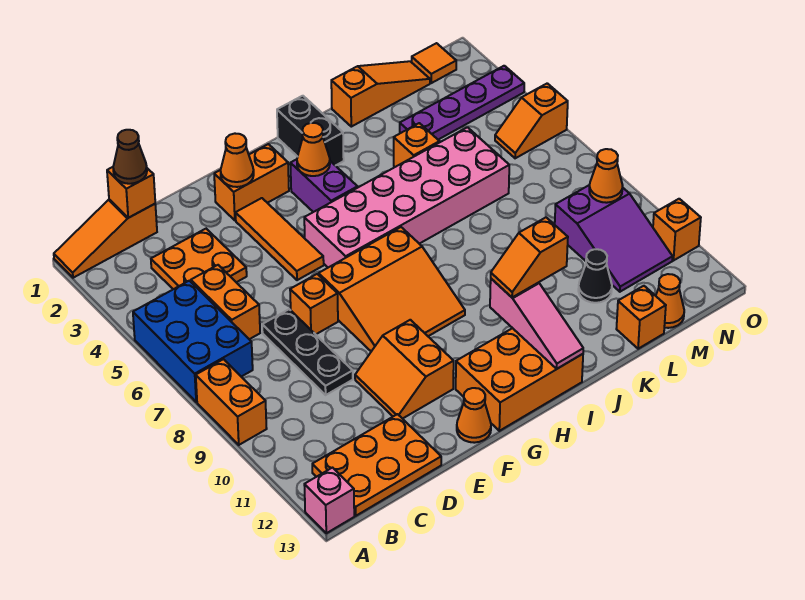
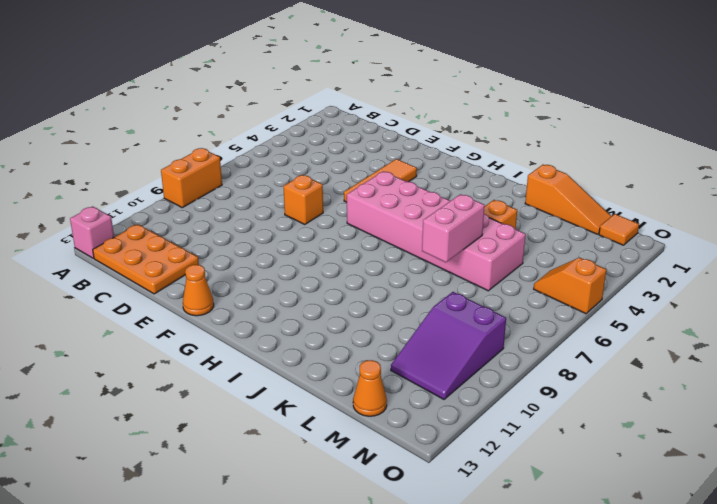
pink brick K6:K7 level 2 -> none
none -> orange slope A1:C1 level 1 top C
none -> blue brick A5:B7 level 1
none -> orange plate C3:D4 level 1
none -> orange brick C5:C6 level 1

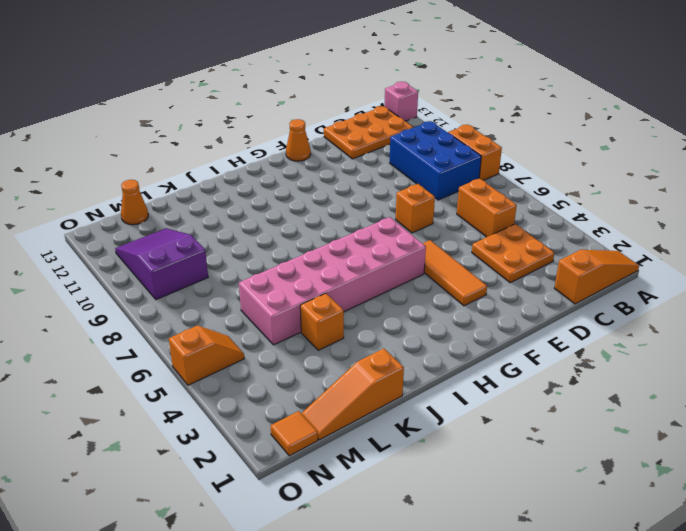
blue brick B8:C10 level 1 -> blue brick A5:B7 level 1
none -> black plate D7:D9 level 1
none -> orange slope E10:F11 level 1 top F
none -> orange brick F2:G2 level 1
none -> orange slope F7:H9 level 1 top 7

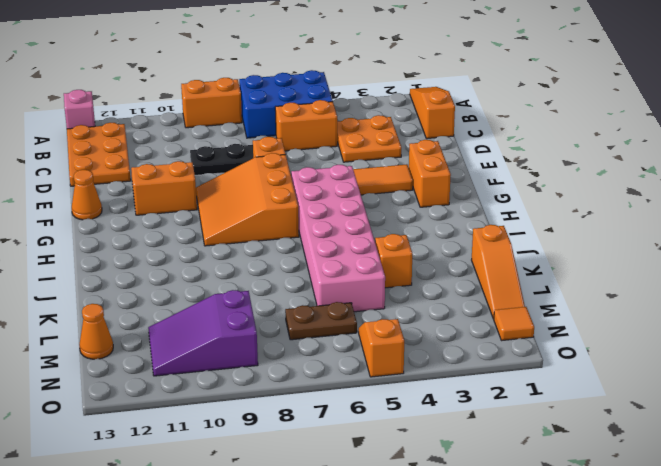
brown plate M6:M7 level 1 -> none
none -> orange brick G12:I13 level 1
none -> purple brick H3:H4 level 1
none -> black brick I1:I2 level 1
none -> purple plate L3:O3 level 1

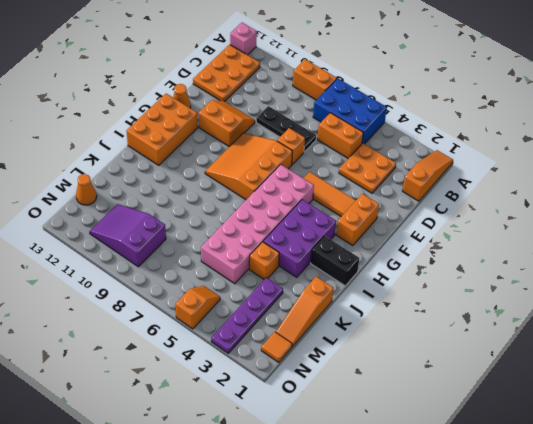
purple brick H3:J4 level 1 -> purple brick H3:H4 level 1
none -> black cone L11 level 1
none -> orange brick L13 level 1
none -> orange brick O11 level 1
none -> orange brick C1 level 2

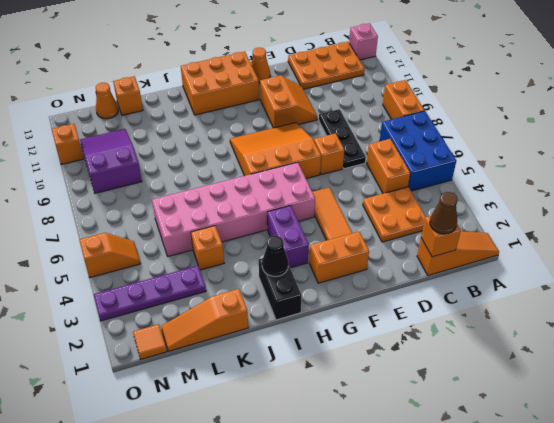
black cone I2 level 2 -> black cone L11 level 1
none -> orange cone F2 level 2
none -> orange cone H3 level 2
none -> pink slope I11:I13 level 2 top 11
none -> orange cone N9 level 2

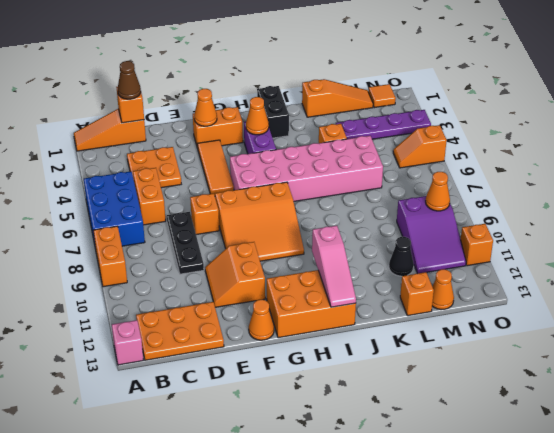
none -> orange slope I11:J11 level 3 top J

